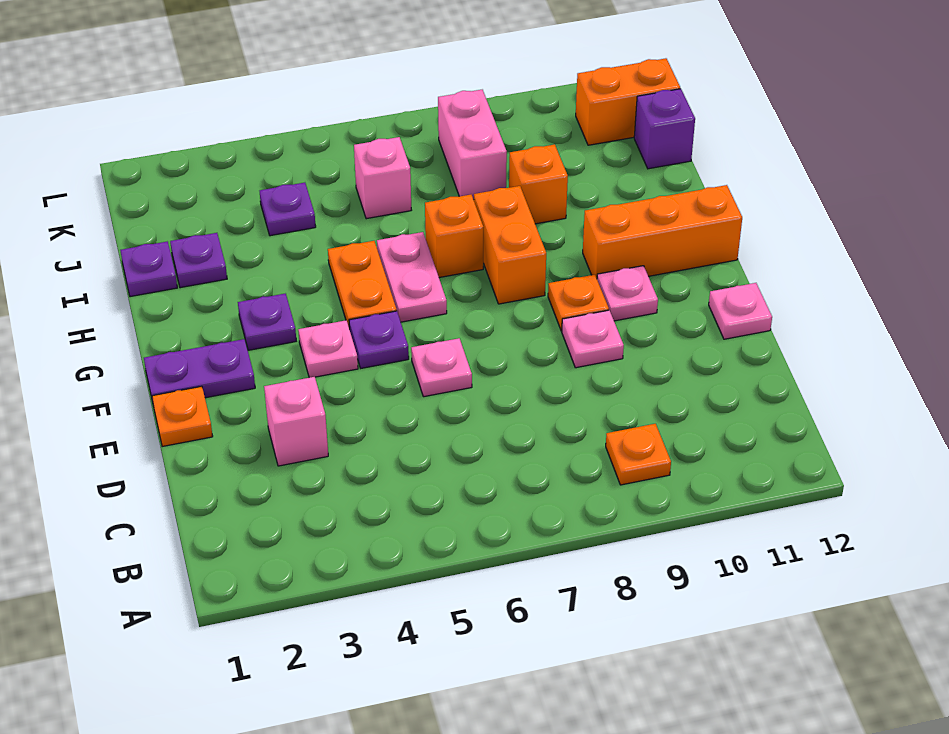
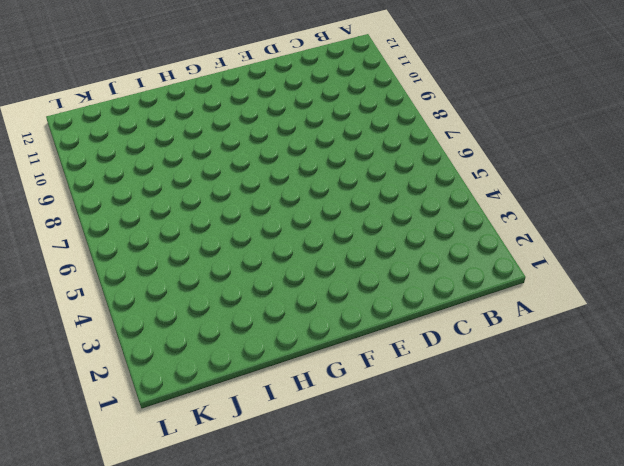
none -> orange plate B9 level 1
none -> pink brick D3 level 1
none -> orange plate E1 level 1

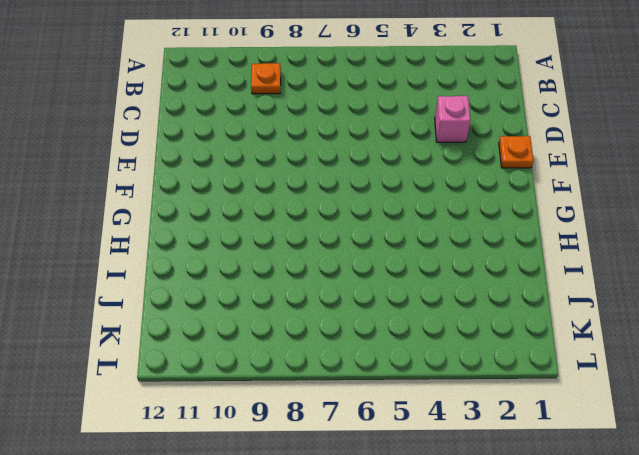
none -> pink plate E6 level 1
none -> pink plate E9 level 1
none -> pink plate E12 level 1

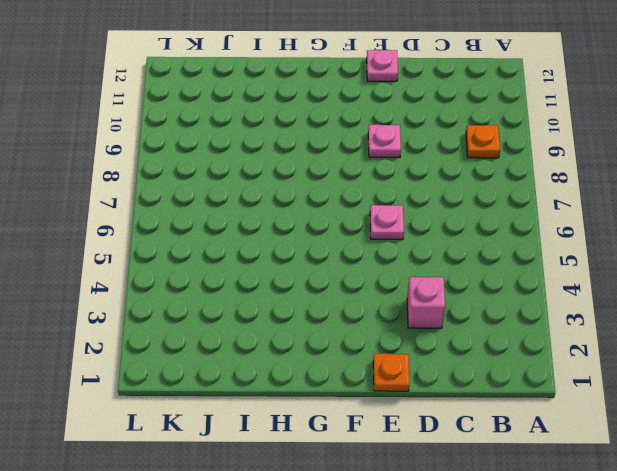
none -> purple plate F1:F2 level 1
none -> pink plate F4 level 1
none -> purple plate F5 level 1

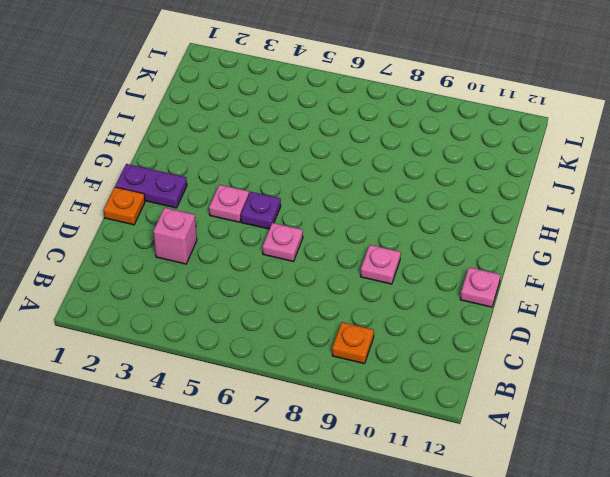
none -> orange plate F9 level 1
none -> pink plate F10 level 1
none -> purple plate G3 level 1

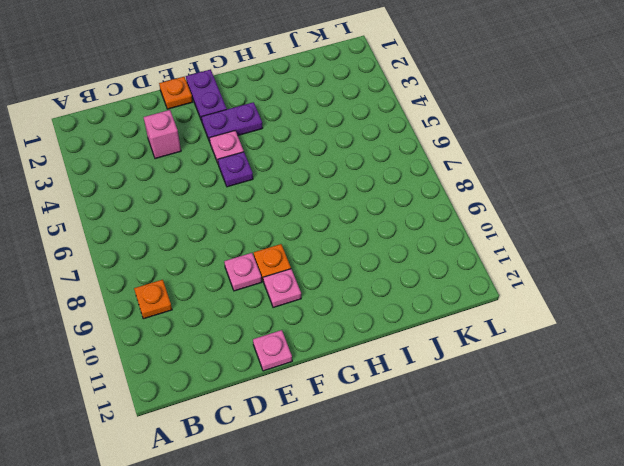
purple plate F3:G3 level 1 -> purple plate G3 level 1
none -> pink plate E6 level 1
none -> orange plate G5:H5 level 1
none -> pink plate G6:H6 level 1

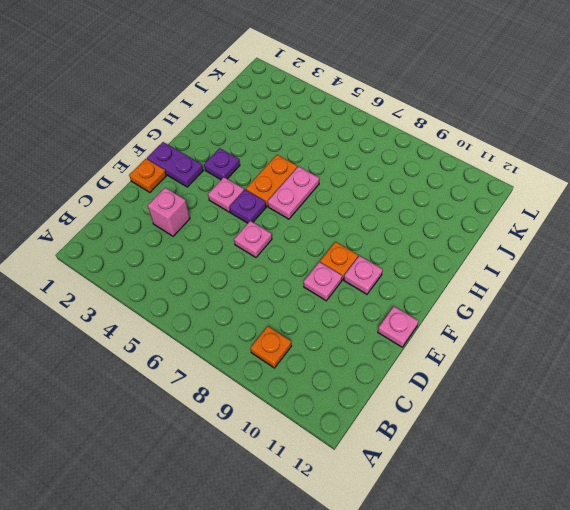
none -> orange brick G8:H8 level 1
none -> orange brick G10:G12 level 1
none -> orange brick H7 level 1

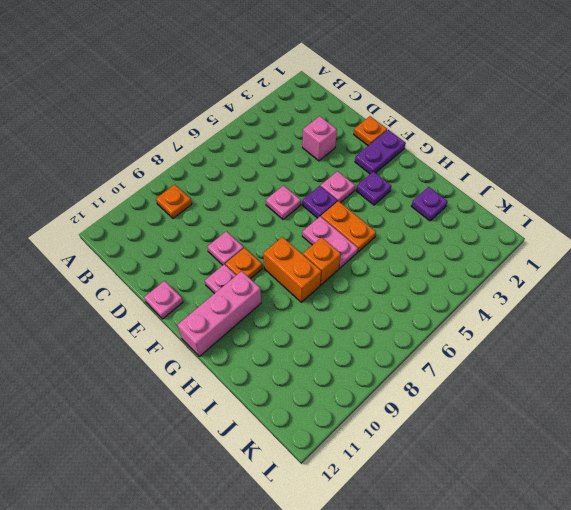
pink brick G10:G12 level 1 -> orange brick G10:G12 level 1
none -> purple plate I1 level 1
none -> orange brick I9 level 1
none -> purple plate J4 level 1

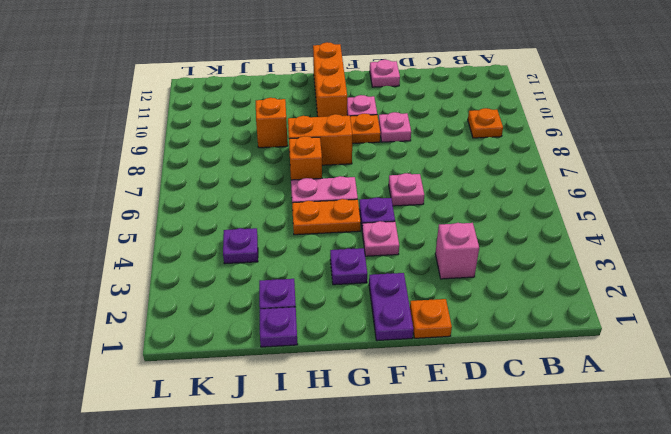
none -> pink brick J6 level 1
none -> pink brick J8:K8 level 1
none -> purple brick J12 level 1

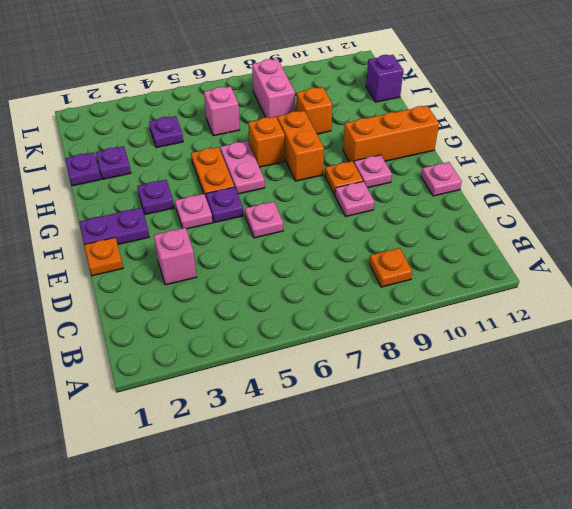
none -> orange brick K11:K12 level 1

